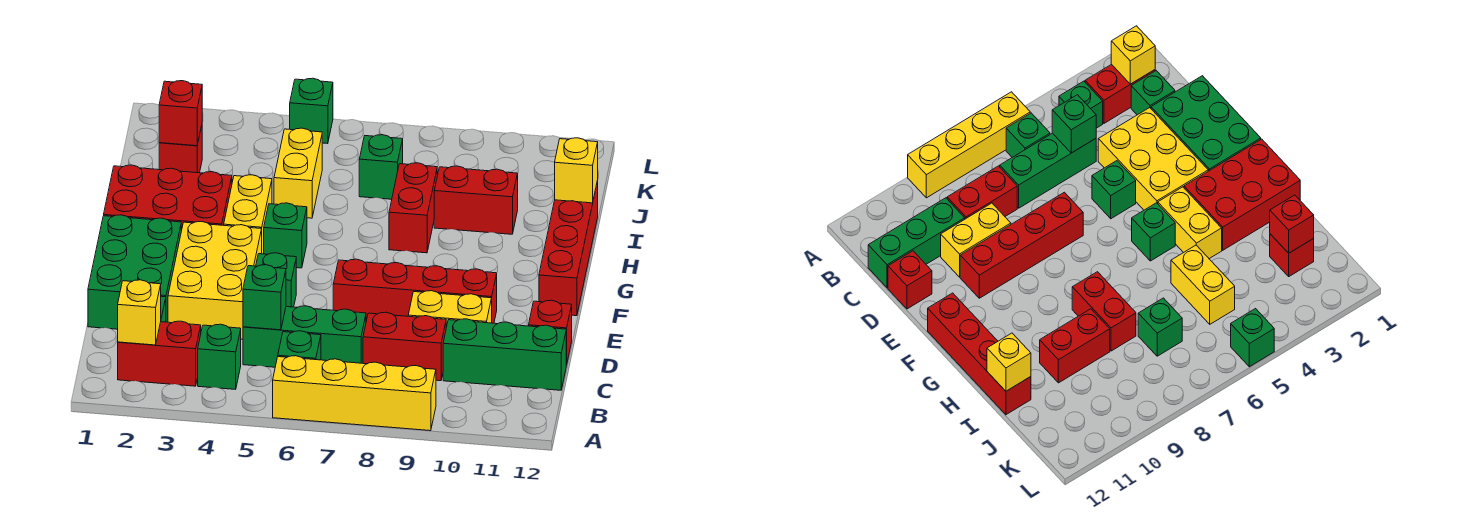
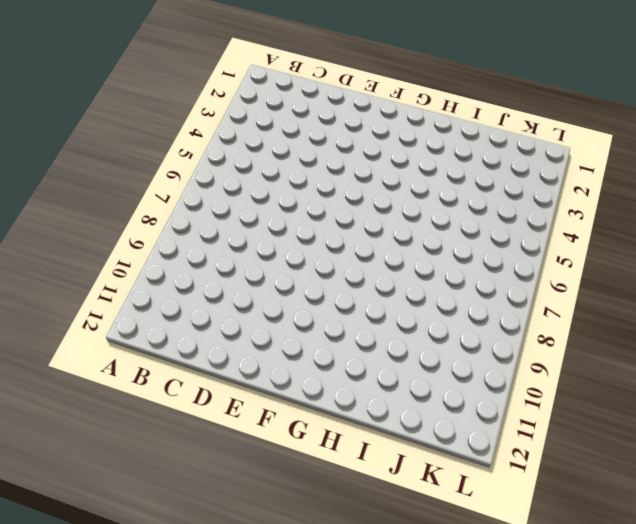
none -> yellow brick A6:A9 level 1
none -> red brick B2:B3 level 1
none -> green brick B4 level 1

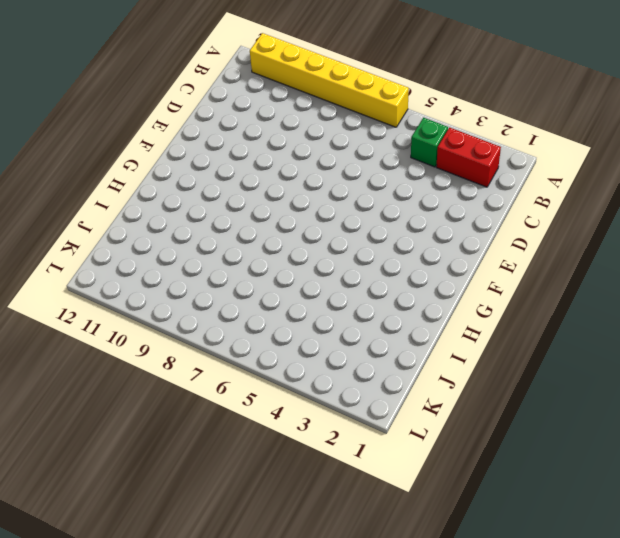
yellow brick A6:A11 level 1 -> yellow brick A6:A9 level 1
none -> green brick B6 level 1
none -> green brick C2 level 1
none -> green brick C5:C7 level 1

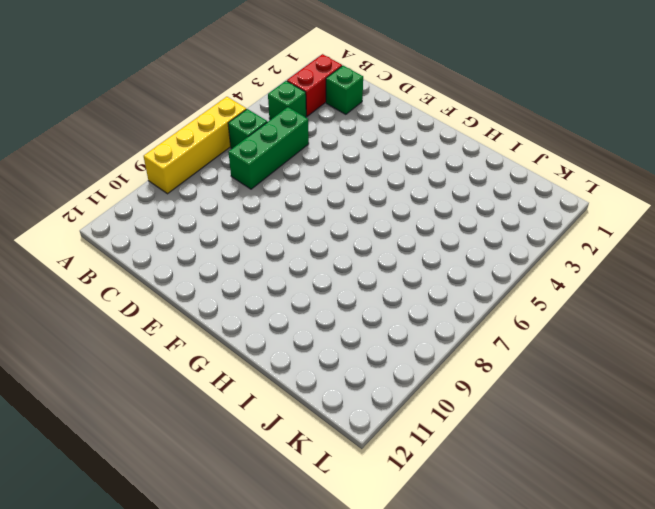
none -> red brick C8:C9 level 1
none -> green brick C10:C12 level 1
none -> green brick D1:F2 level 1

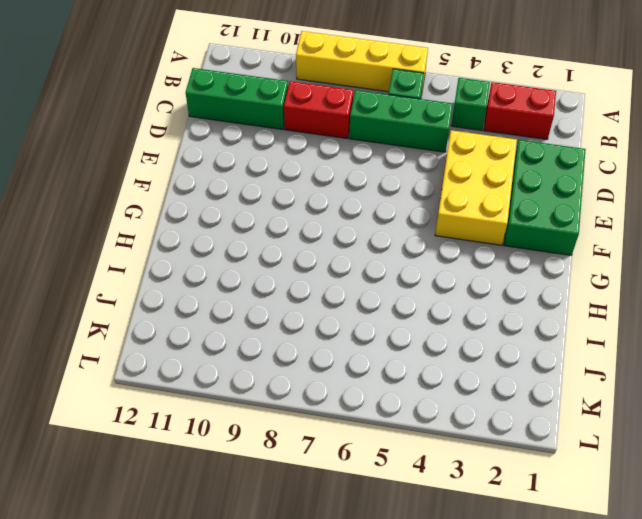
none -> green brick C2 level 1
none -> yellow brick D9:D10 level 1
none -> red brick D12 level 1

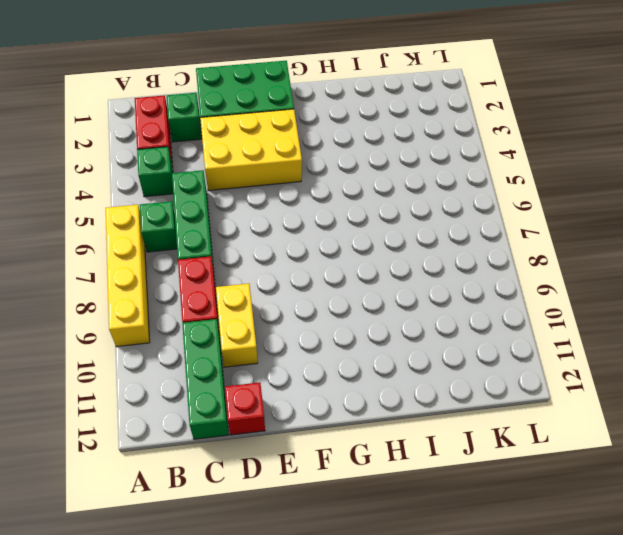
none -> green brick E5 level 1
none -> red brick E7:E10 level 1
none -> red brick F12:I12 level 1

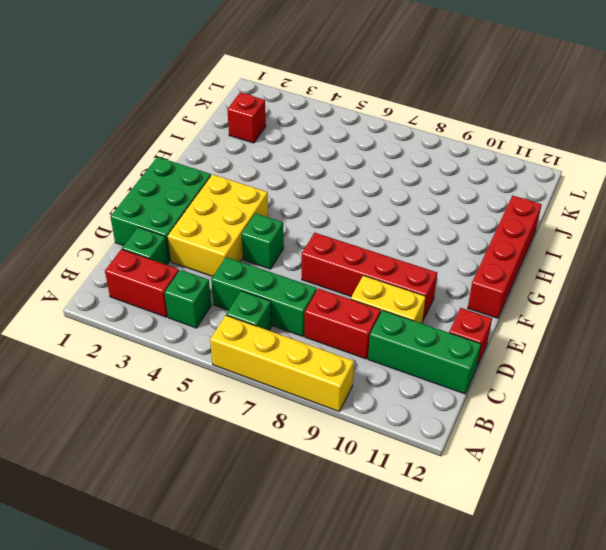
none -> red brick G1:H3 level 1
none -> yellow brick G4:H4 level 1
none -> green brick G5 level 1

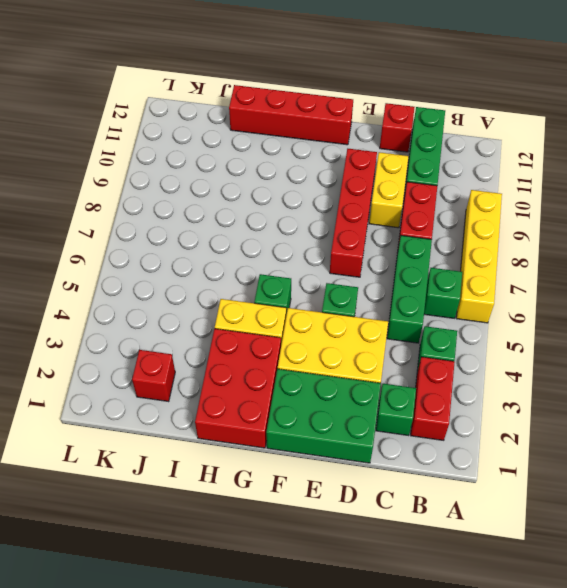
none -> red brick H8:I8 level 1
none -> yellow brick I5:J5 level 1
none -> red brick I9:I10 level 1

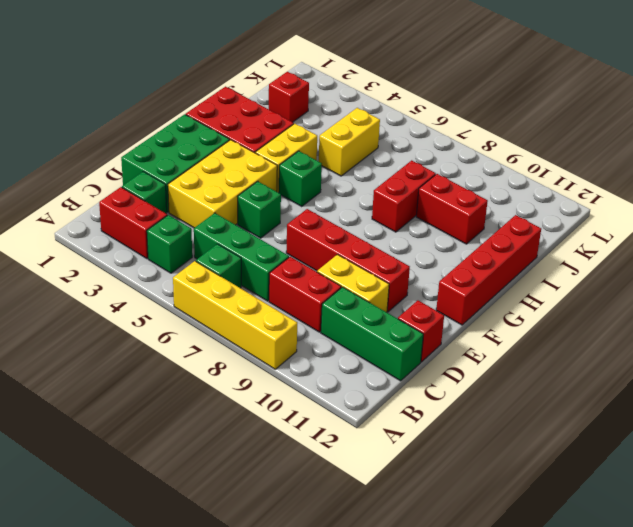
none -> green brick J7 level 1
none -> green brick L5 level 1
none -> yellow brick B2 level 2

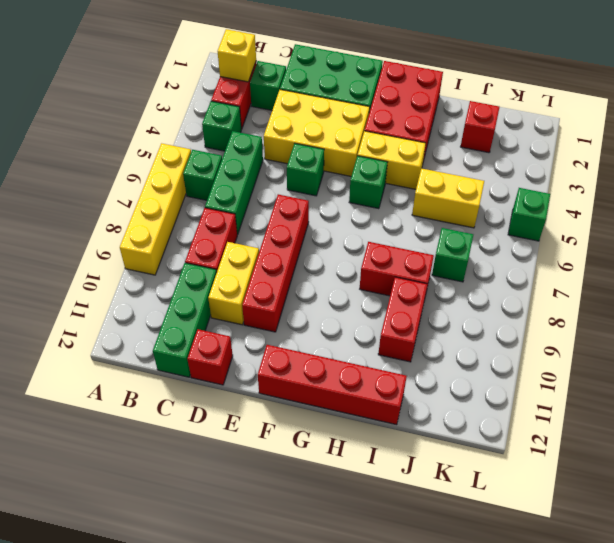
none -> green brick C5 level 2
none -> yellow brick I12 level 2
none -> red brick J2 level 2

